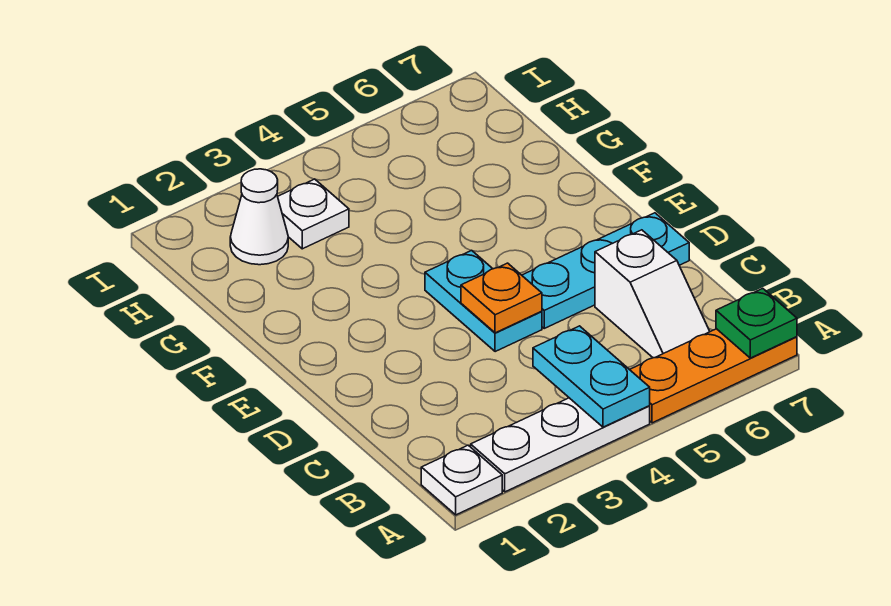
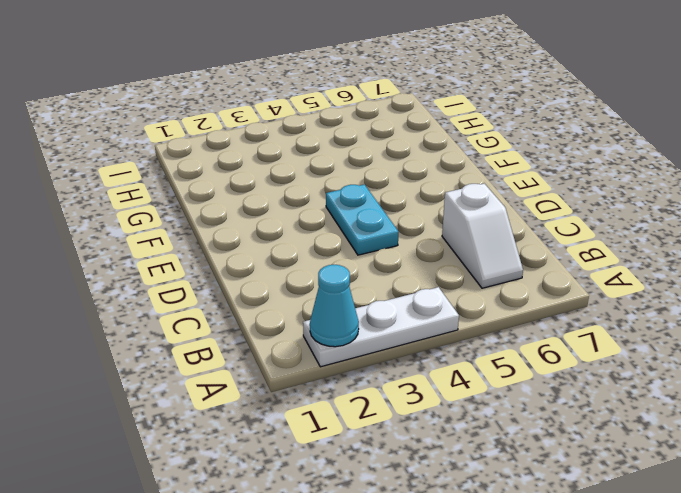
cyan cone A2 level 2 -> none
none -> white plate A1 level 1
none -> orange plate A5:A7 level 1

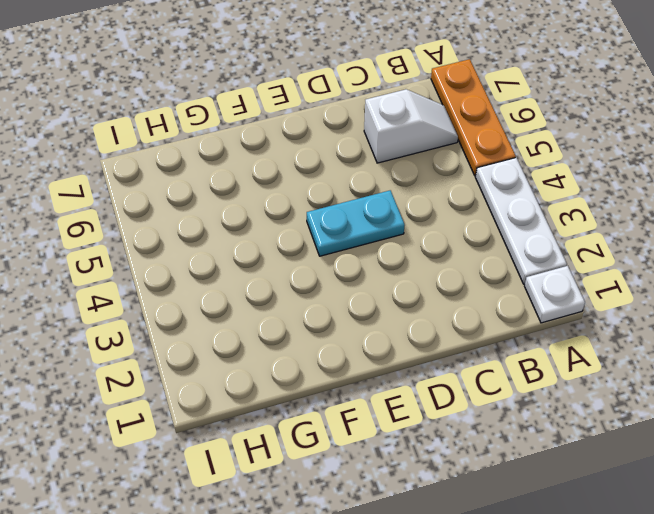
none -> cyan plate D5:D7 level 1
none -> white cone H2 level 1

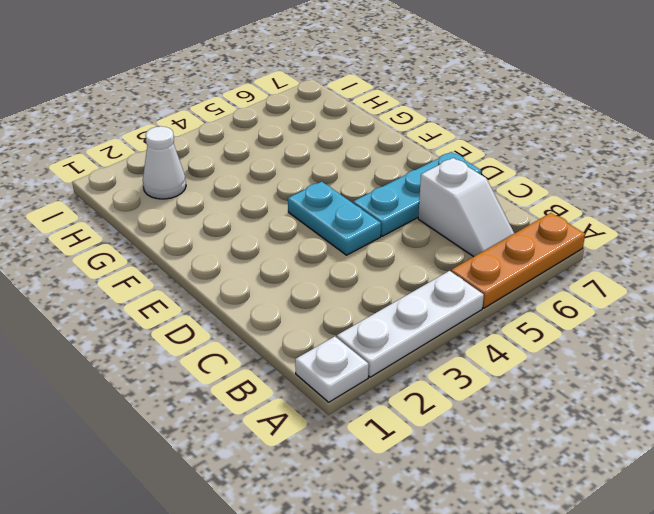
none -> white plate H3 level 1
none -> cyan plate A4:B4 level 2

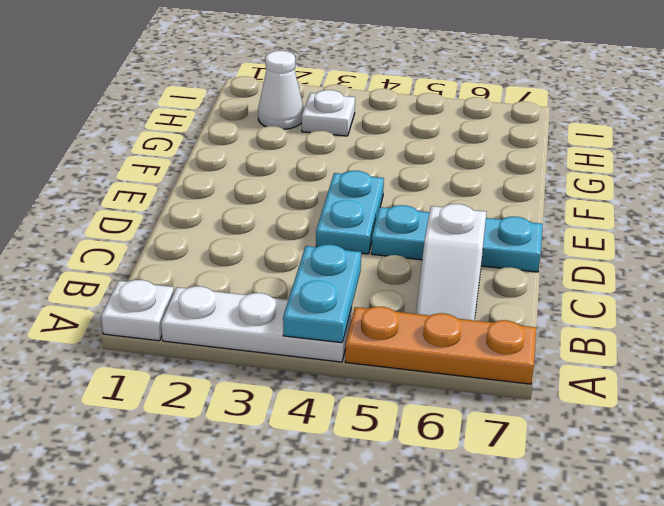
none -> green plate A7 level 2
none -> orange plate D4 level 2

